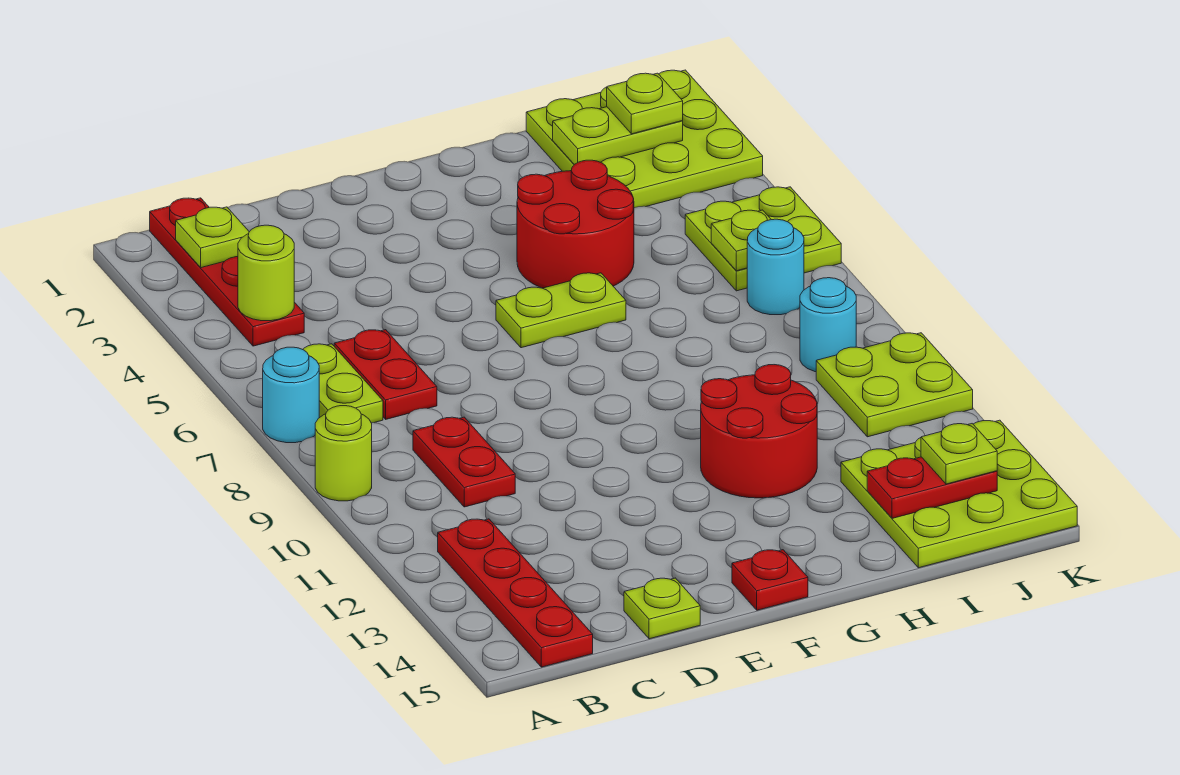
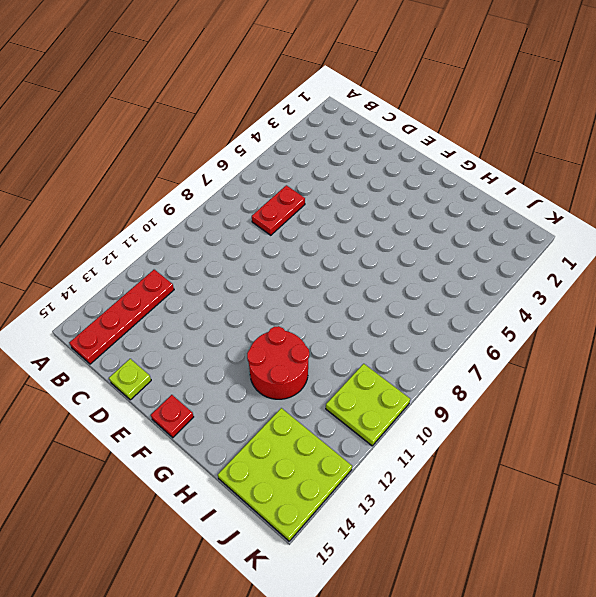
none -> cyan round brick A7 level 1
none -> lime round brick A9 level 1
none -> red plate B1:B4 level 1

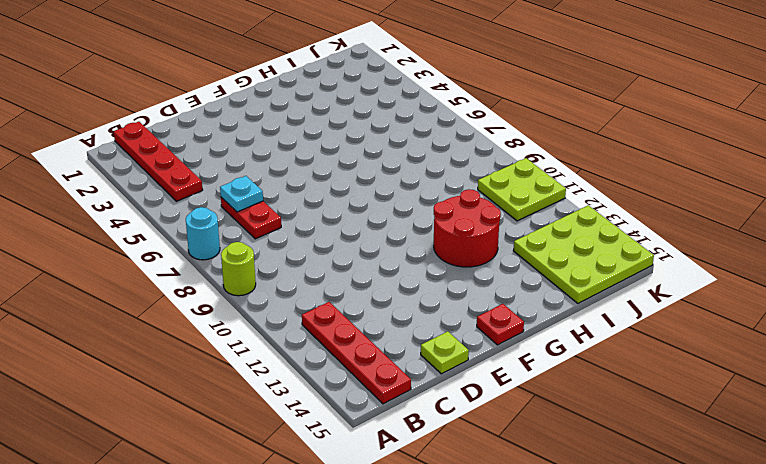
cyan plate C6 level 2 -> none
none -> lime plate B6:B7 level 1
none -> red plate C9:C10 level 1
none -> lime plate F6:G6 level 1

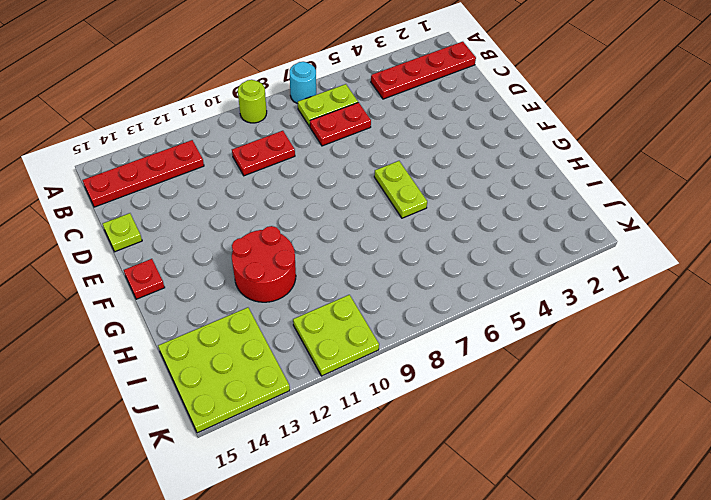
none -> red round brick G4:H5 level 1
none -> lime plate I1:K3 level 1
none -> lime plate J5:K6 level 1

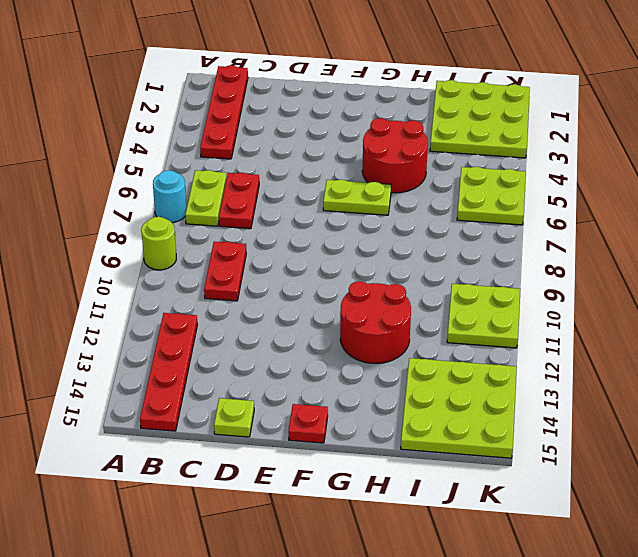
none -> cyan round brick J7 level 1
none -> cyan round brick J9 level 1
none -> lime plate B2 level 2

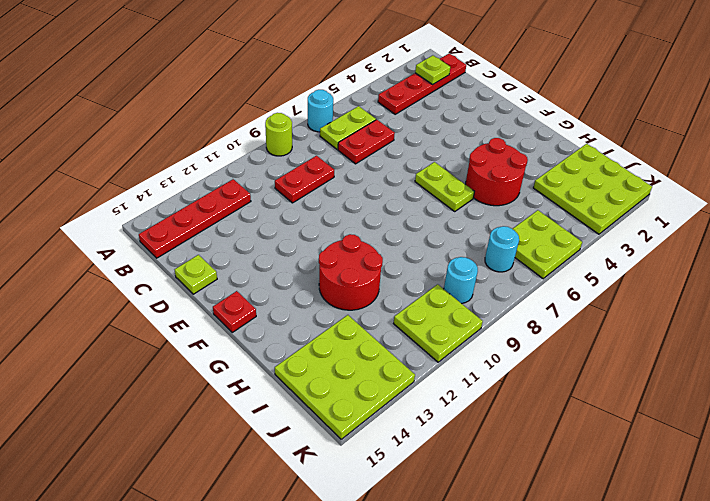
none -> lime round brick B4 level 2
none -> lime plate I2:J2 level 2
none -> red plate I14:J14 level 2

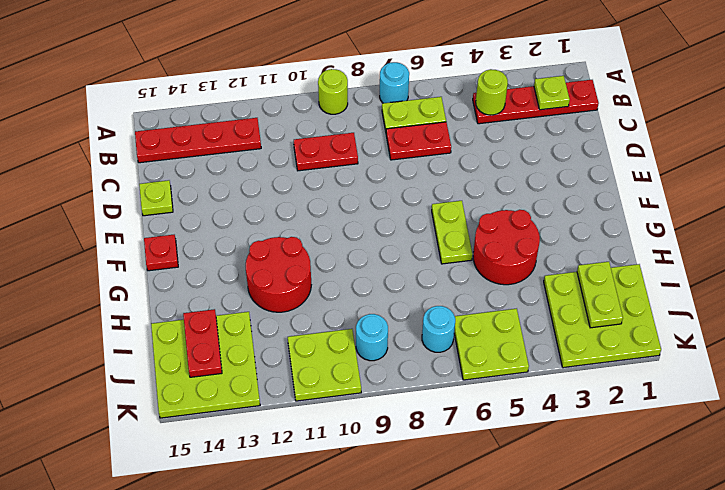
none -> lime plate J6 level 2
none -> lime plate J2 level 3
none -> lime plate J14 level 3

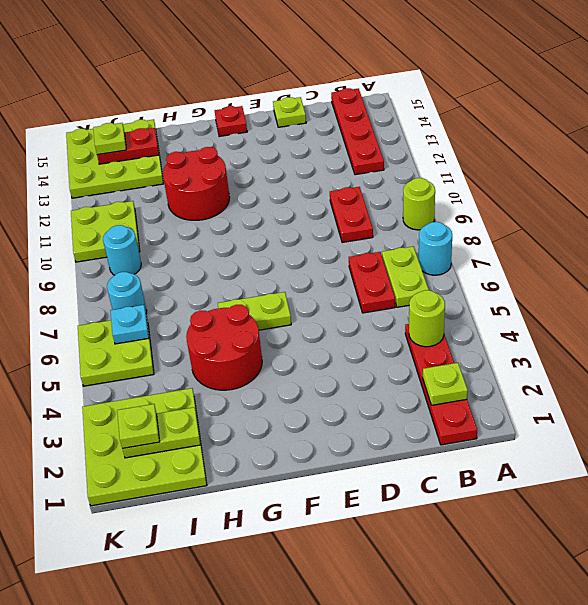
cyan plate J6 level 2 -> lime plate J6 level 2

